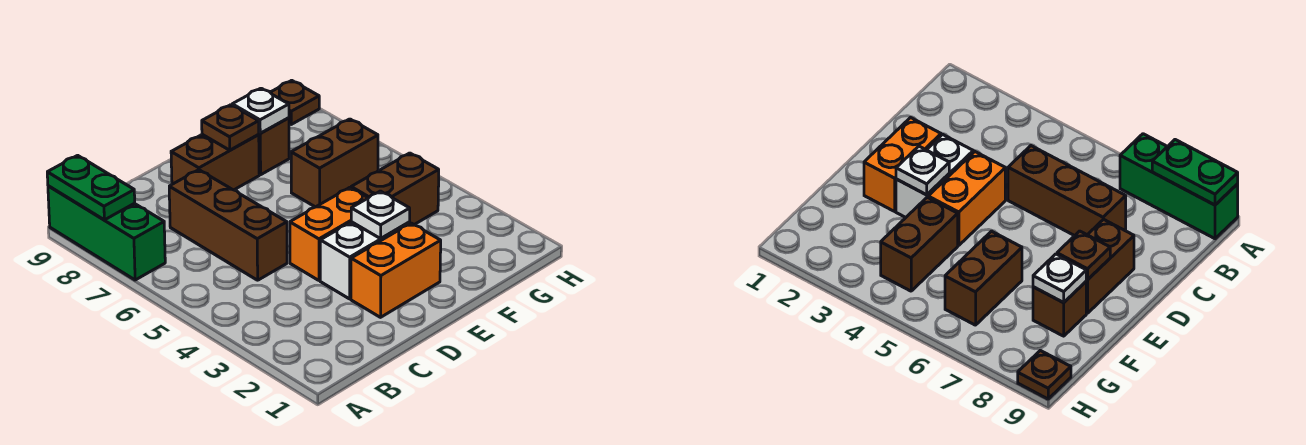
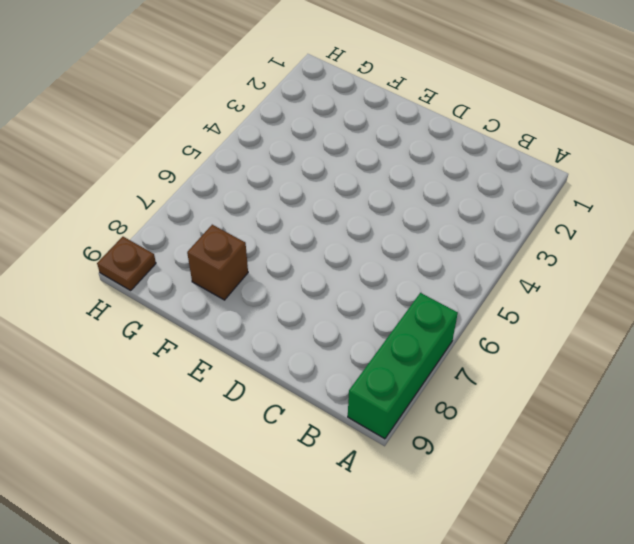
none -> brown brick C5:C7 level 1
none -> orange brick D2:E2 level 1
none -> white brick D3:E3 level 1

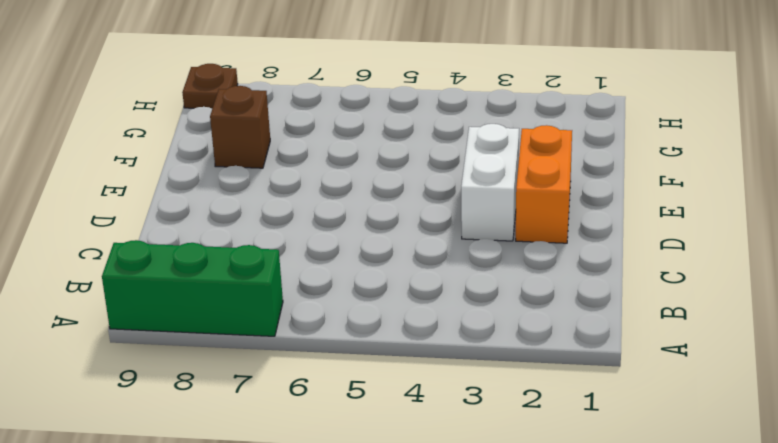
none -> brown brick C5:C7 level 1
none -> orange brick D4:E4 level 1
none -> brown brick D8:E8 level 1

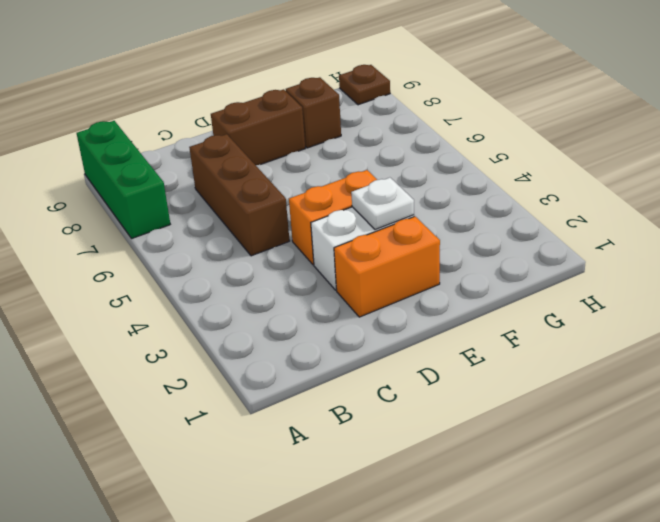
none -> brown brick F4:G4 level 1
none -> brown brick F6:G6 level 1
none -> green plate A8:A9 level 2

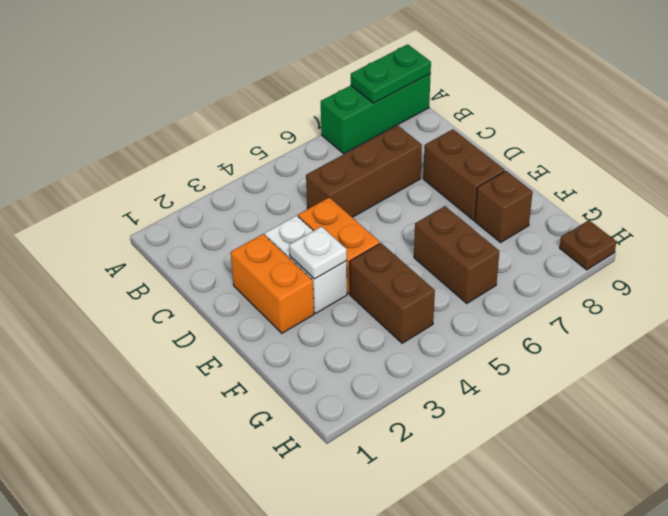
none -> brown plate E8 level 2
none -> white plate F8 level 2

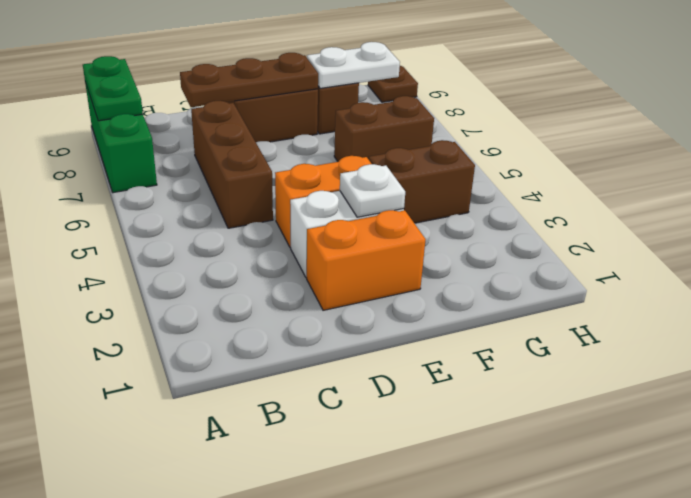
brown plate C8:E8 level 2 -> brown plate E8 level 2
white plate F8:G8 level 2 -> white plate F8 level 2

